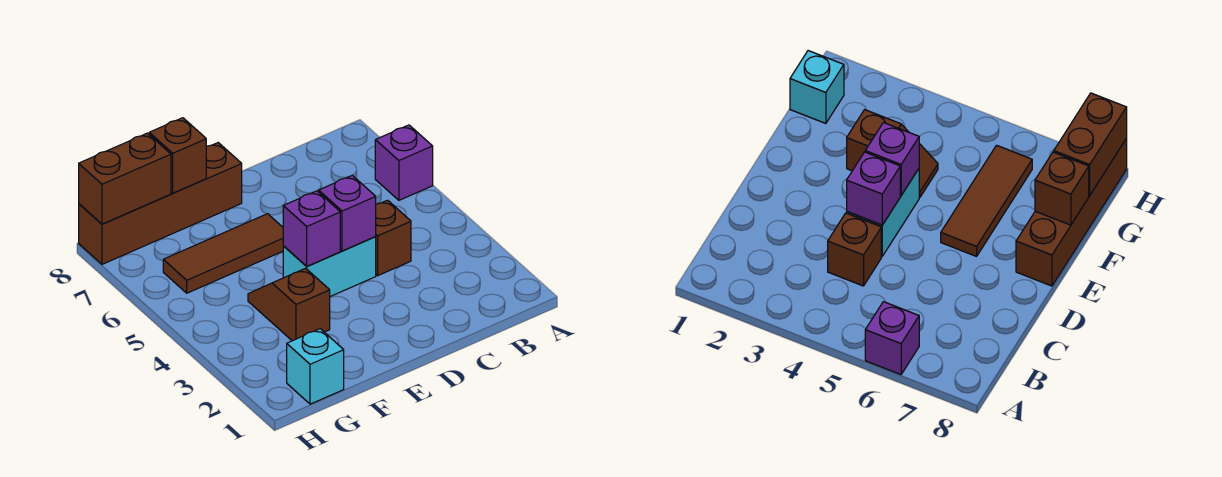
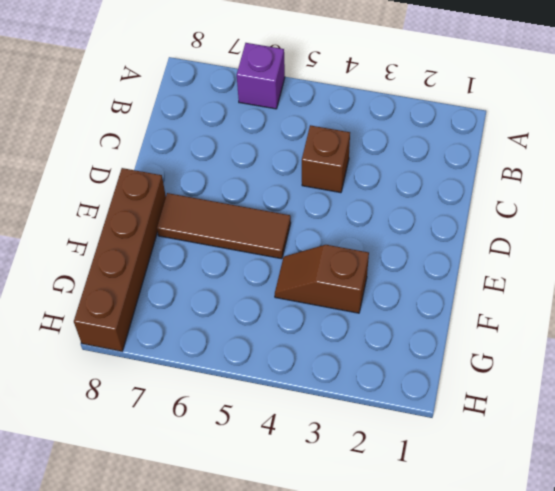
brown tile E5:E7 level 1 -> brown tile E6:G6 level 1
none -> cyan brick D4:E4 level 1
none -> cyan brick G1 level 1

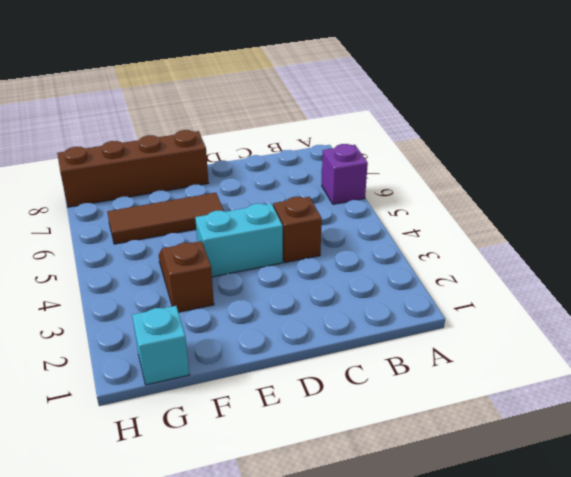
none -> purple brick D4 level 2
none -> purple brick E4 level 2

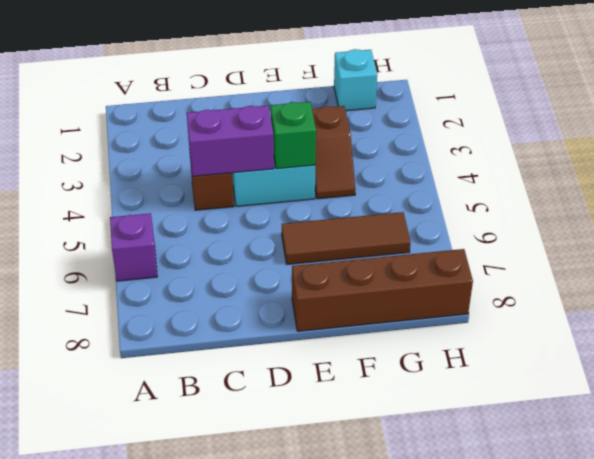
purple brick C4:D4 level 2 -> purple brick D4 level 2
green brick E4 level 2 -> purple brick E4 level 2
none -> brown brick F8 level 2
none -> brown brick G8:H8 level 2

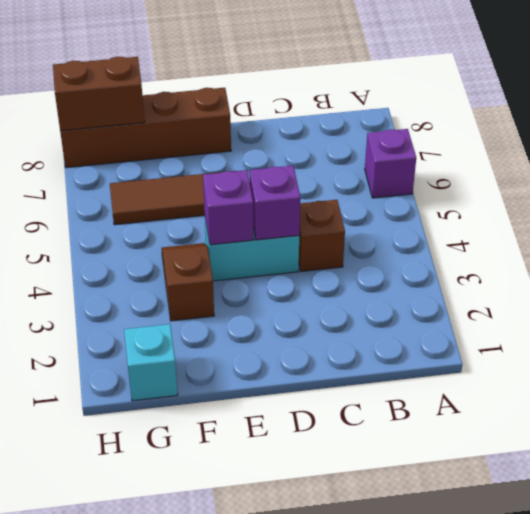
none -> brown brick F8 level 2

